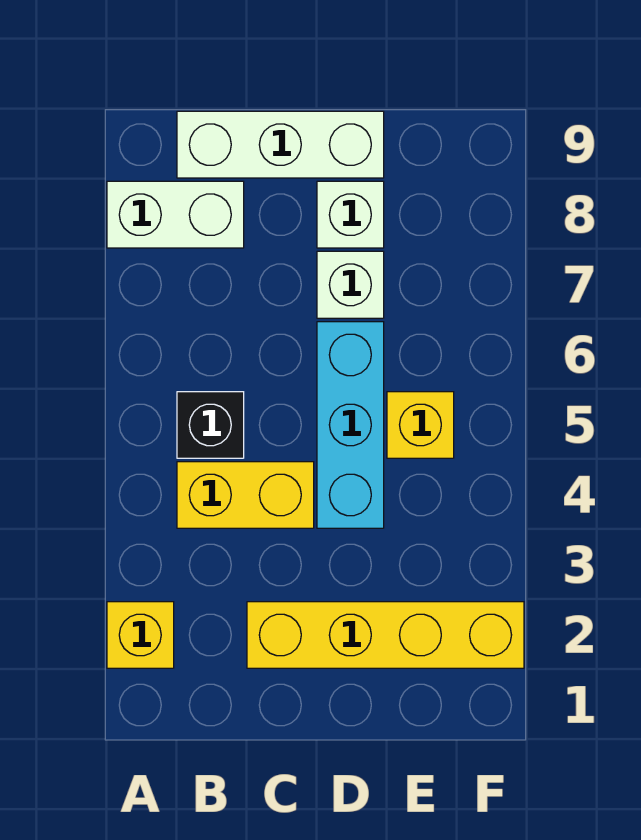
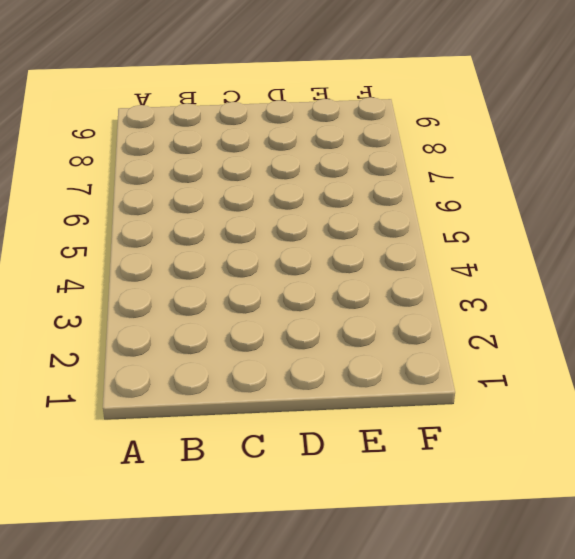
none -> yellow brick A2 level 1
none -> white brick A8:B8 level 1

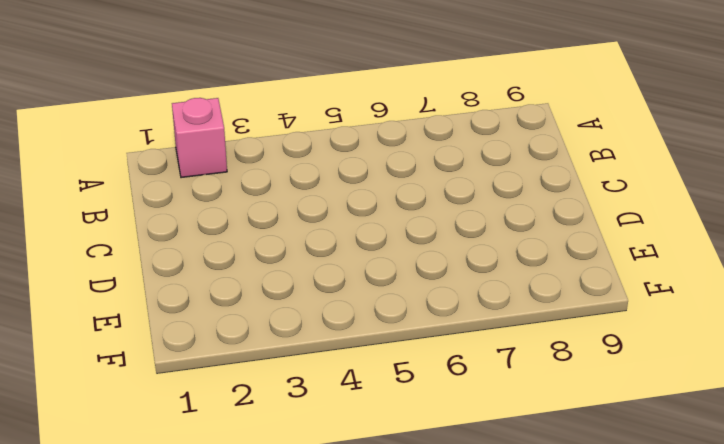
pink brick A2 level 1 -> yellow brick A2 level 1
none -> white brick A8:B8 level 1
none -> yellow brick B4:C4 level 1

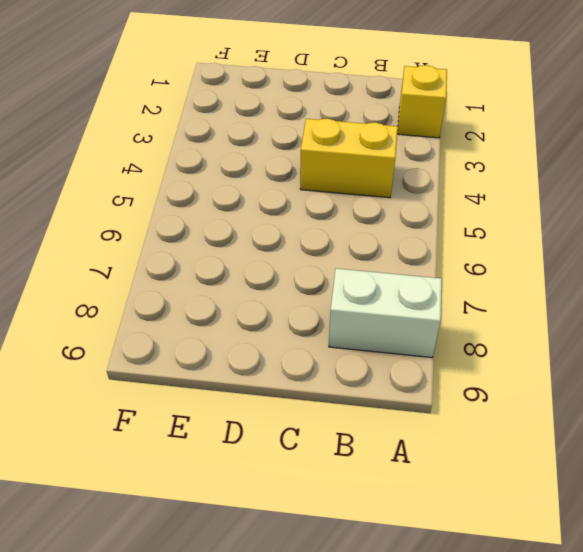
none -> black brick B5 level 1
none -> white brick B9:D9 level 1

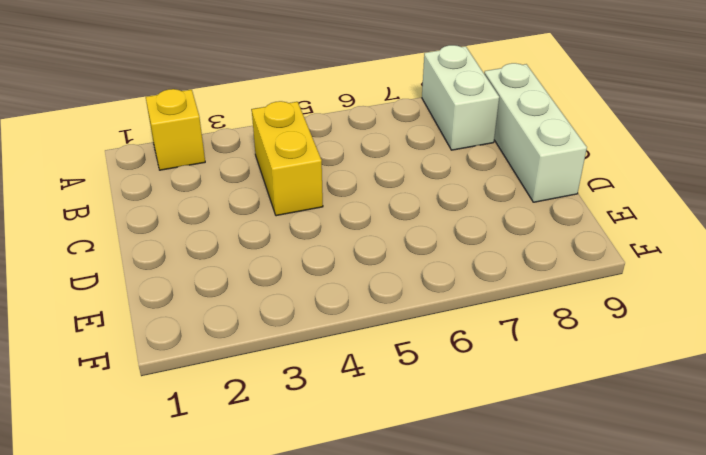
none -> black brick B5 level 1
none -> yellow brick C2:F2 level 1

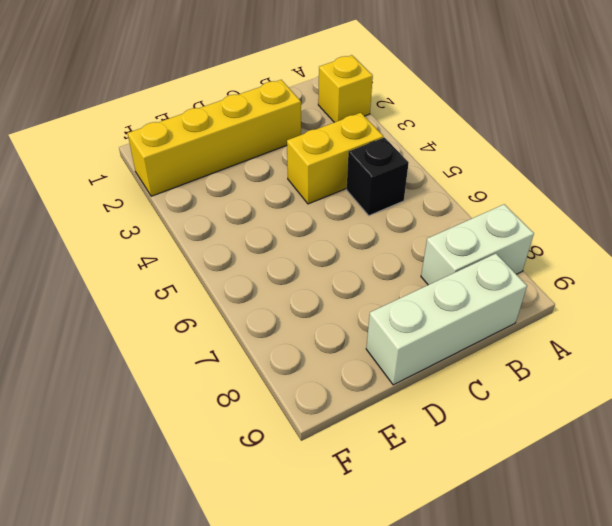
none -> cyan brick D4:D6 level 1
none -> white brick D7 level 1

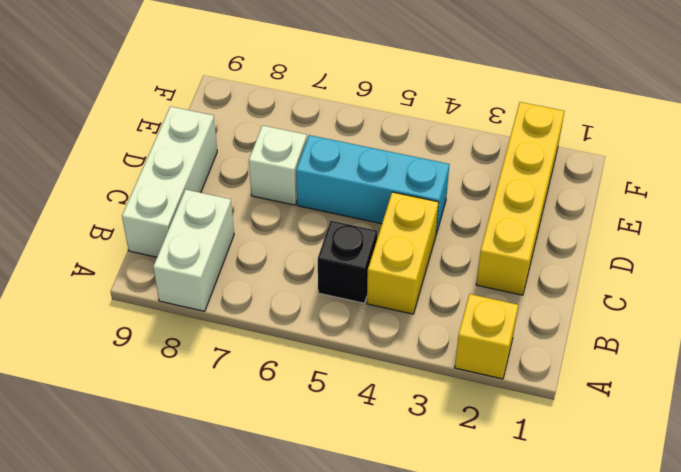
none -> white brick D8 level 1
none -> yellow brick E5 level 1

